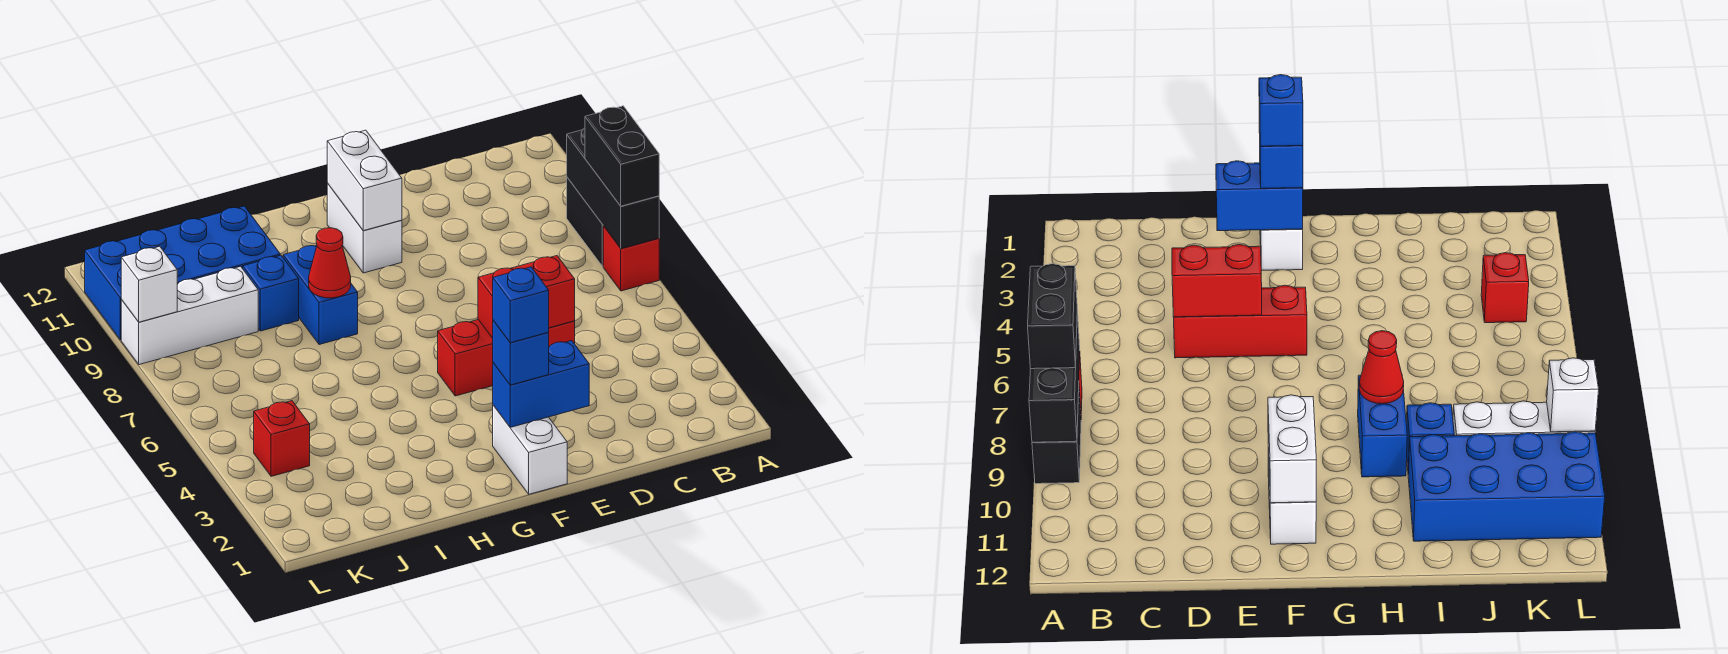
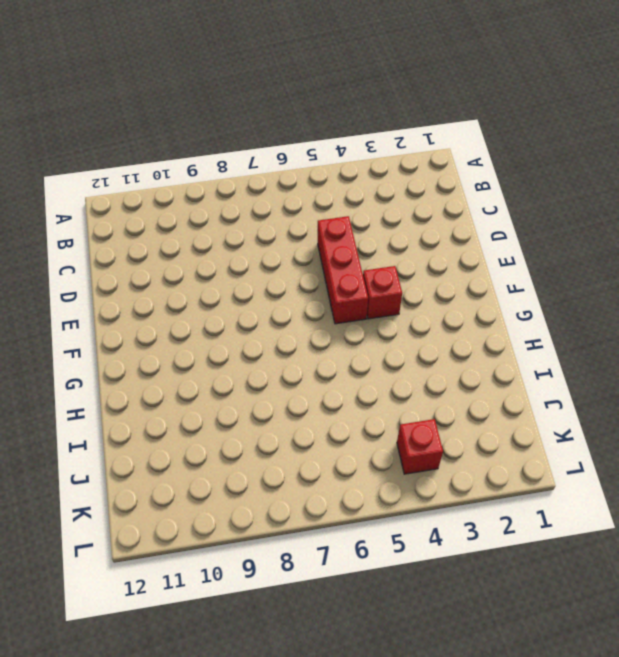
red brick F4 level 1 -> red brick A7 level 1
none -> black brick A8:A9 level 1
none -> white brick F1:F2 level 1
none -> white brick F10:F11 level 1

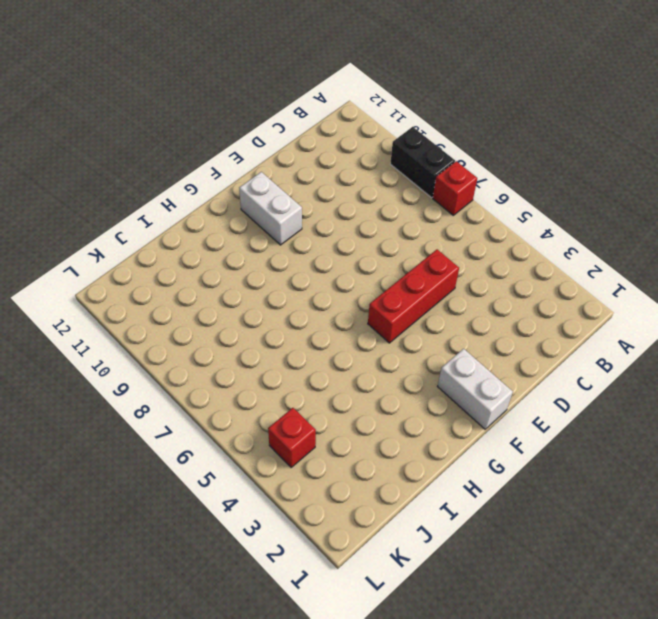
none -> blue brick H8:H9 level 1
none -> blue brick I9 level 1
none -> blue brick I10:L11 level 1

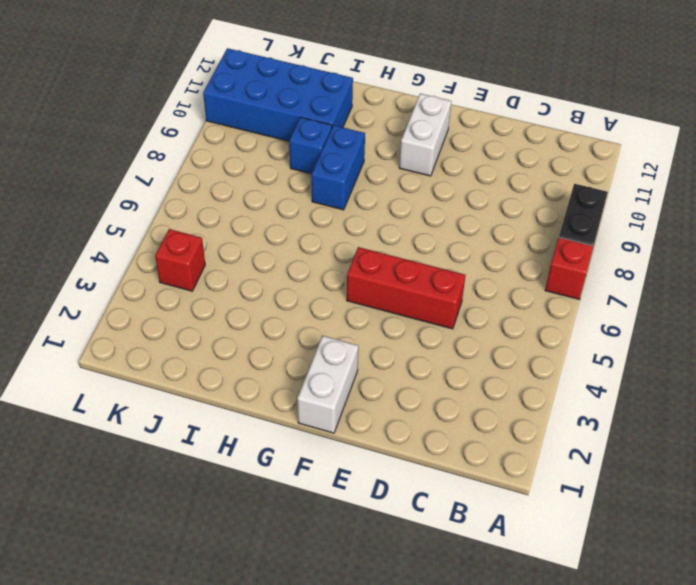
none -> white brick J9:L9 level 1
none -> black brick A7:A9 level 2
none -> red brick D5:E5 level 2

